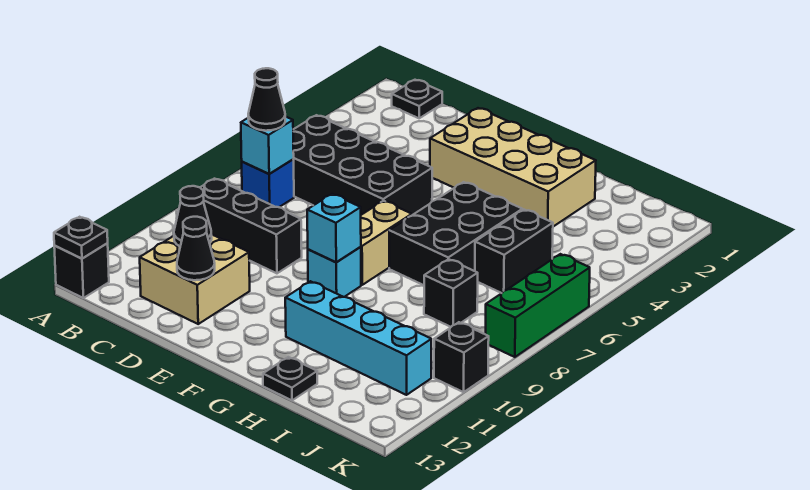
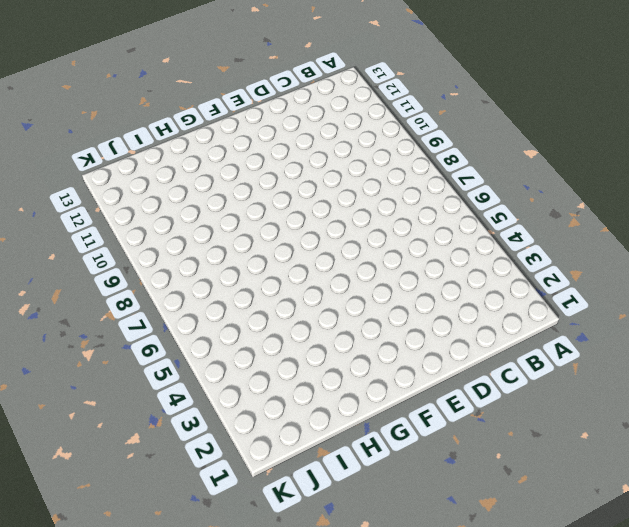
none -> black brick A13 level 1
none -> black plate B1 level 1
none -> black brick B5:E6 level 1

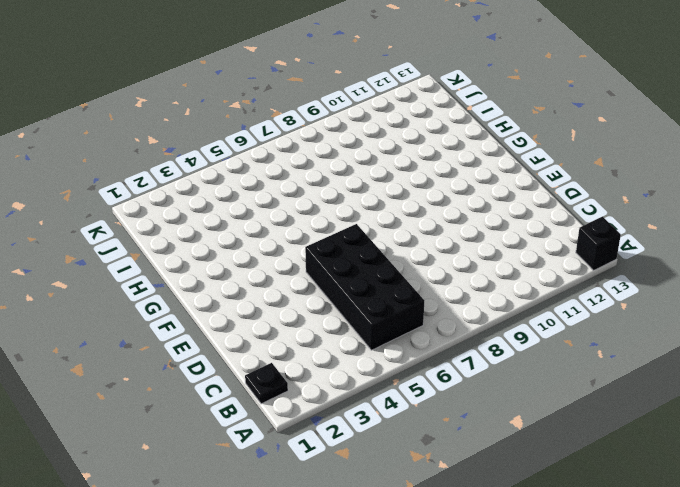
none -> blue brick B7 level 1
none -> black brick B9:D9 level 1
none -> tan brick C11:D12 level 1

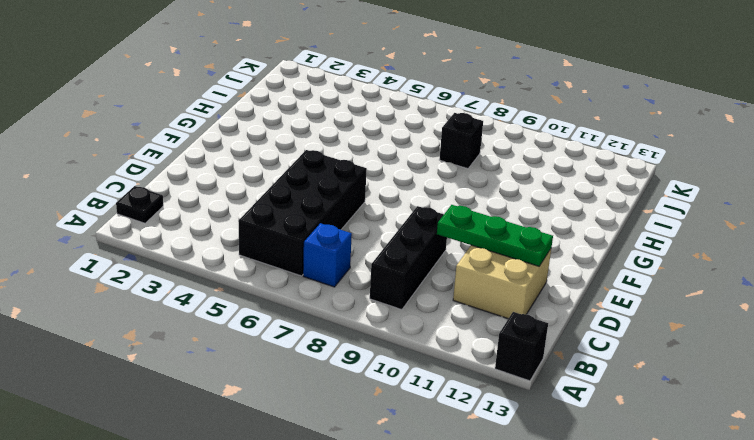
green plate D10:D12 level 2 -> black cone D12 level 2
none -> tan brick E2:H3 level 1
none -> tan brick F7:F8 level 1
none -> cyan brick F9 level 1

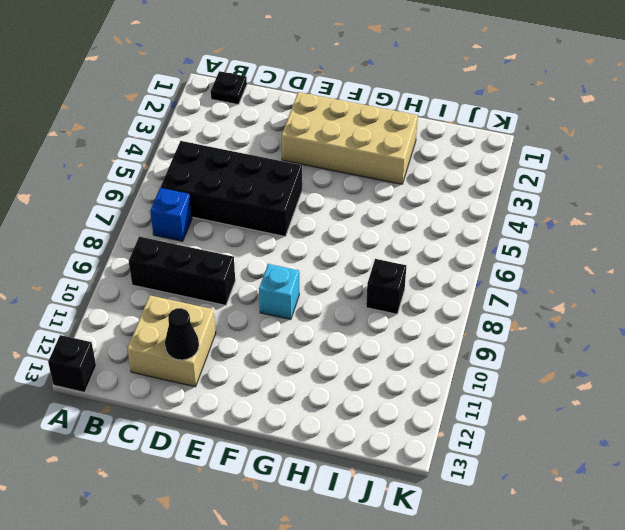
none -> tan brick F7:F8 level 1
none -> black brick G5:H7 level 1
none -> cyan brick G11:J11 level 1

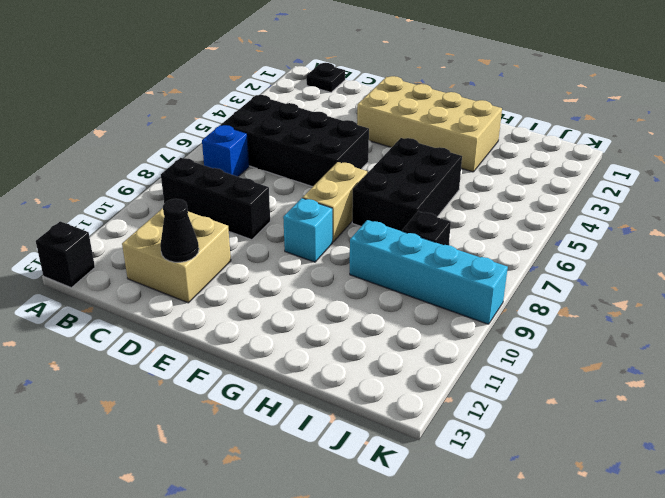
cyan brick H9:K9 level 1 -> cyan brick G11:J11 level 1
none -> black plate H13 level 1
none -> black brick I5:I6 level 1
none -> green brick K6:K8 level 1

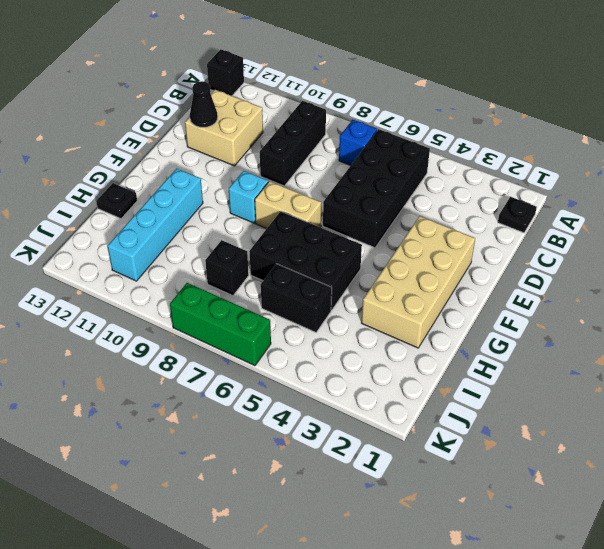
none -> black brick K10 level 1
none -> black plate A13 level 2
none -> cyan brick B7 level 2

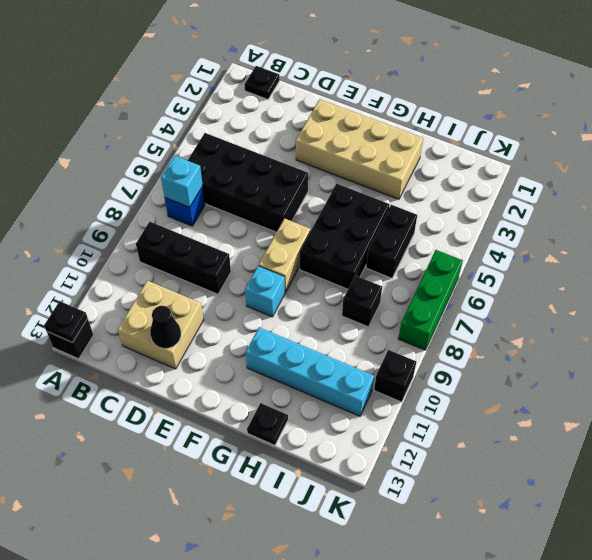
none -> black cone C11 level 2
none -> cyan brick F9 level 2
none -> black cone B7 level 3

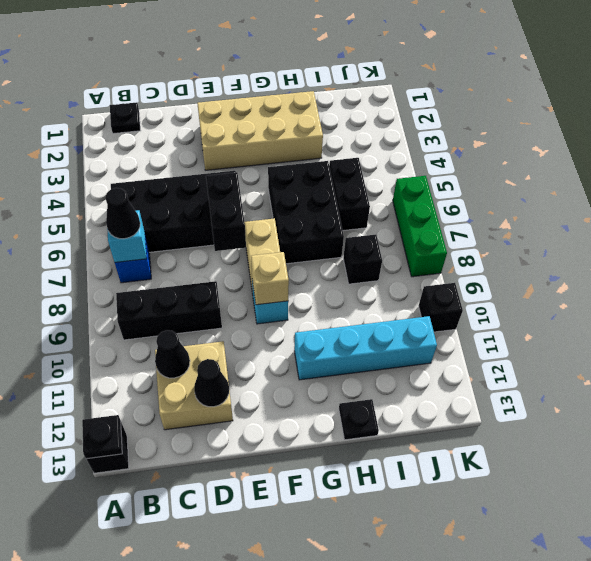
black brick E6:E7 level 2 -> none
tan brick F9 level 2 -> cyan brick F9 level 2

